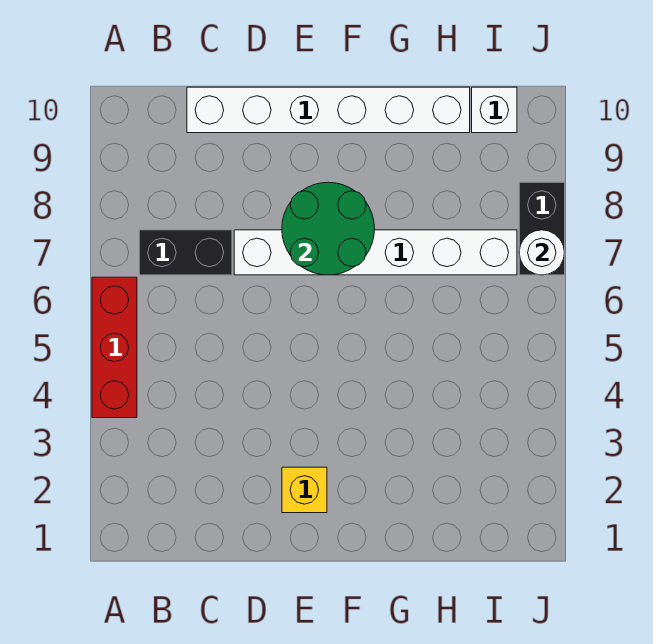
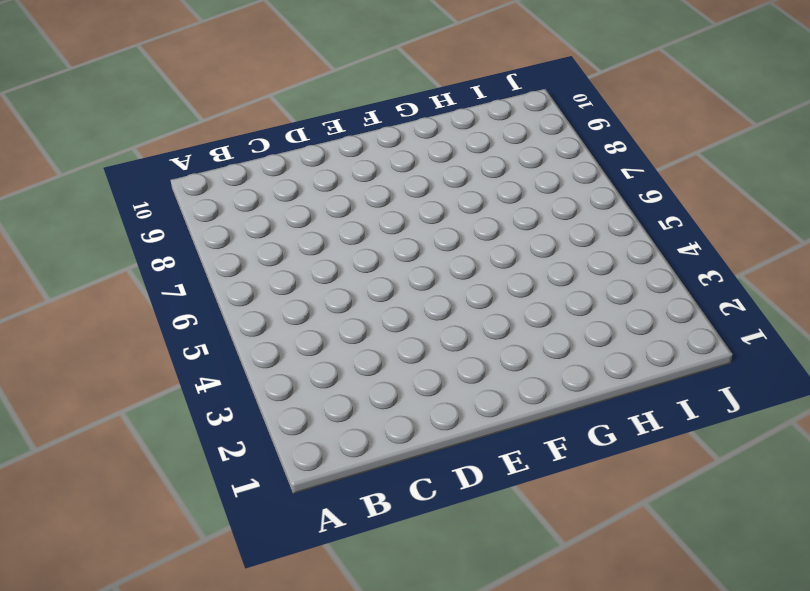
none -> red brick A4:A6 level 1
none -> black brick B7:C7 level 1

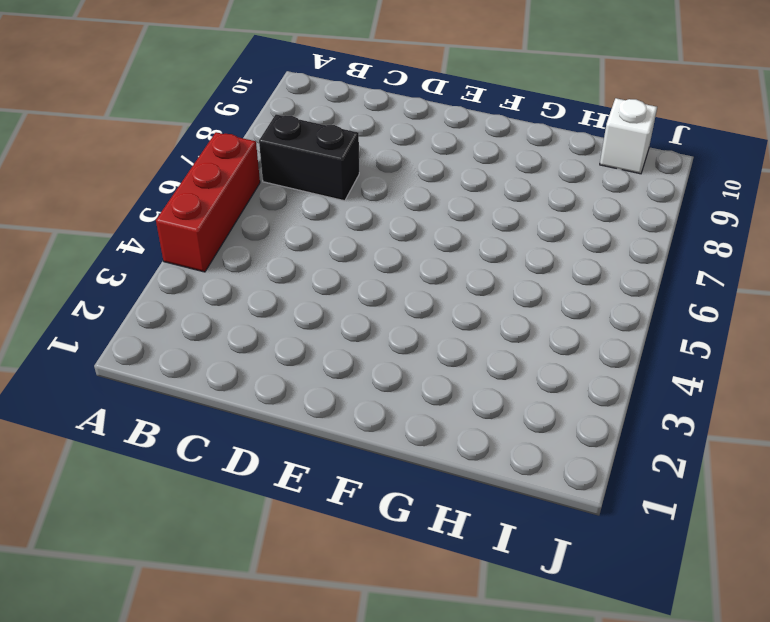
none -> white brick C10:H10 level 1
none -> white brick D7:I7 level 1

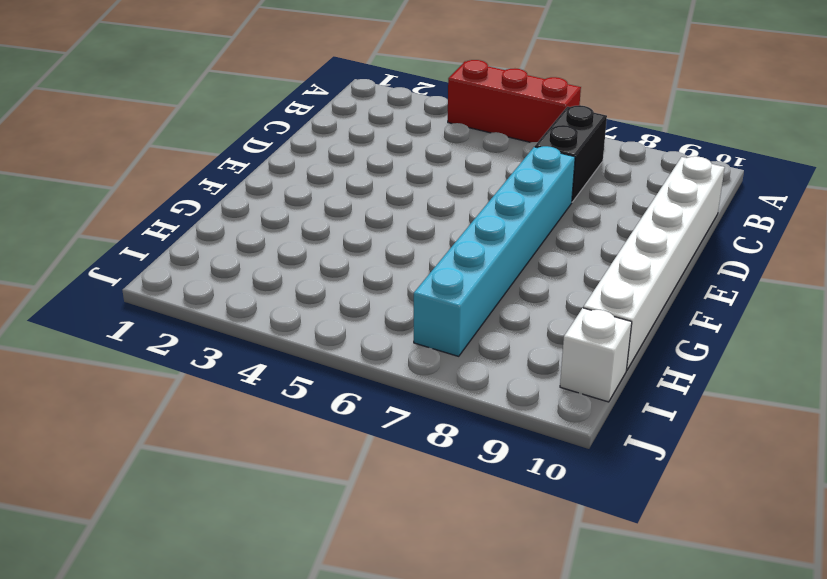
cyan brick D7:I7 level 1 -> white brick D7:I7 level 1
none -> yellow brick E2 level 1
none -> black brick J7:J8 level 1

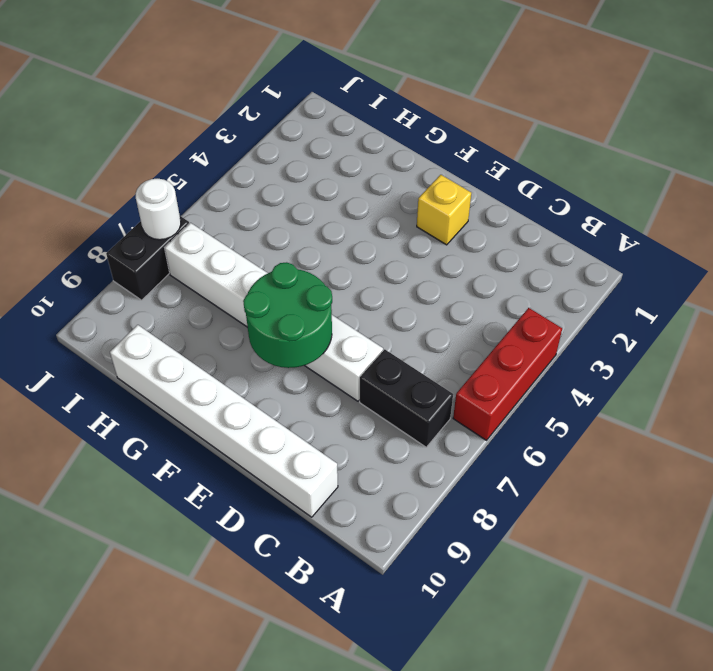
none -> white brick I10 level 1

